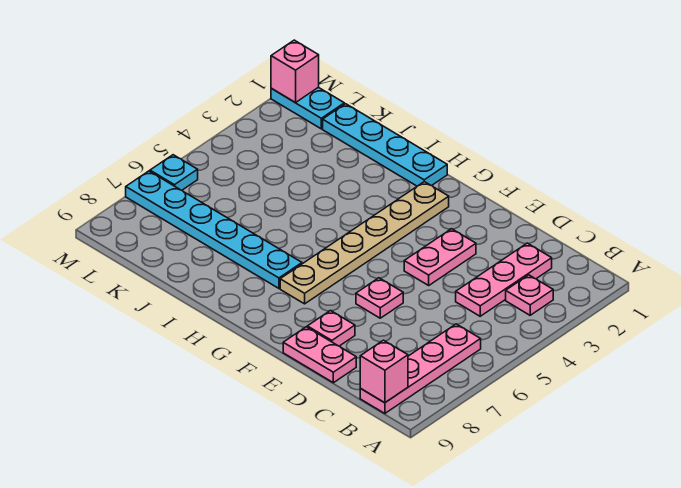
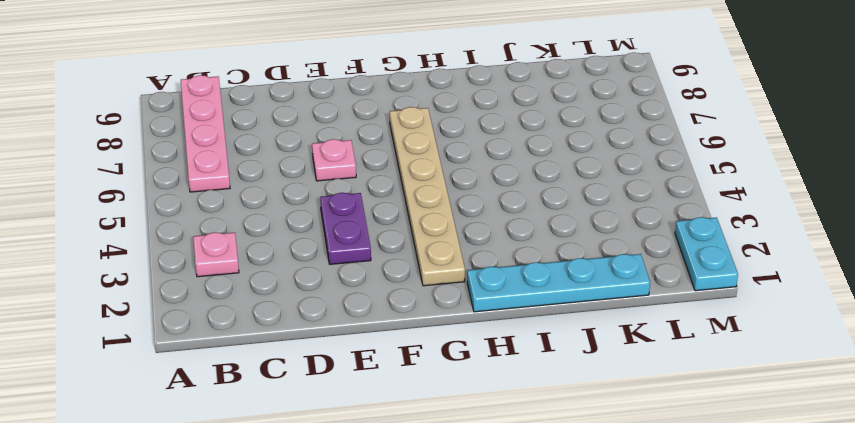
purple plate E3:E4 level 1 -> pink plate E3:E4 level 1
cyan plate M1:M2 level 1 -> cyan plate L1:M1 level 1
none -> pink plate C2:C4 level 1
none -> pink plate D9:E9 level 1
none -> pink plate E8 level 1

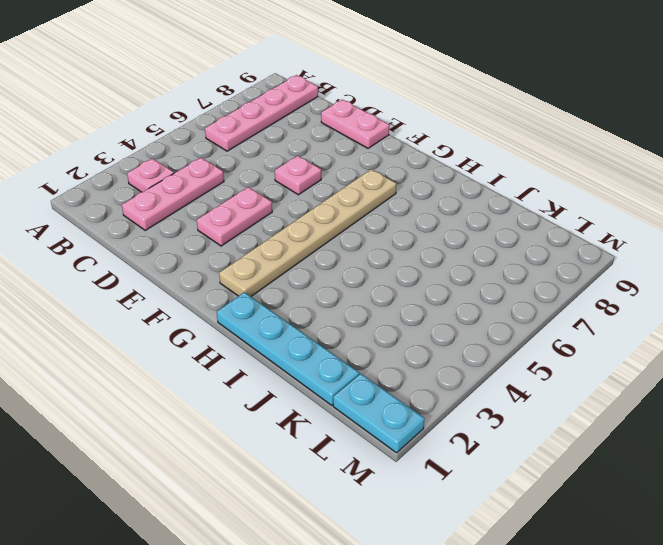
none -> pink plate E8 level 1
none -> cyan plate H7:M7 level 1
none -> cyan plate M6 level 1

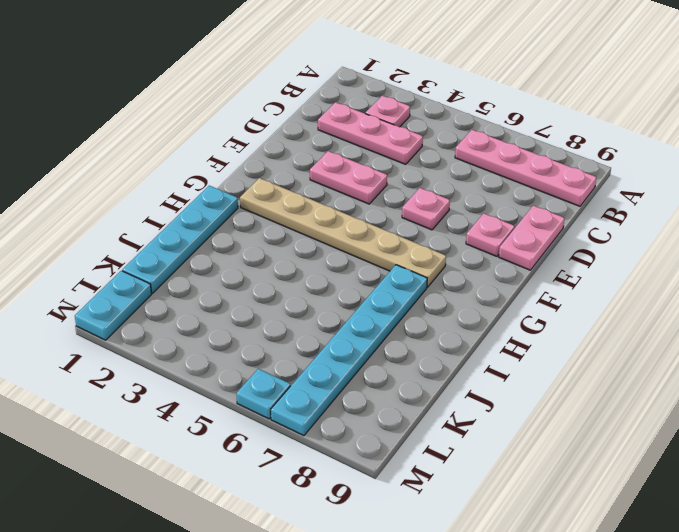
none -> pink brick B9 level 2
none -> pink brick M1 level 2

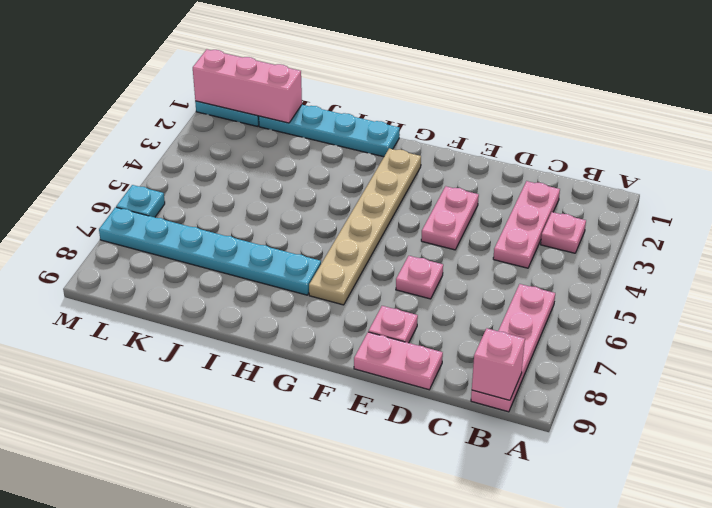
pink brick K1:M1 level 2 -> pink brick M1 level 2

